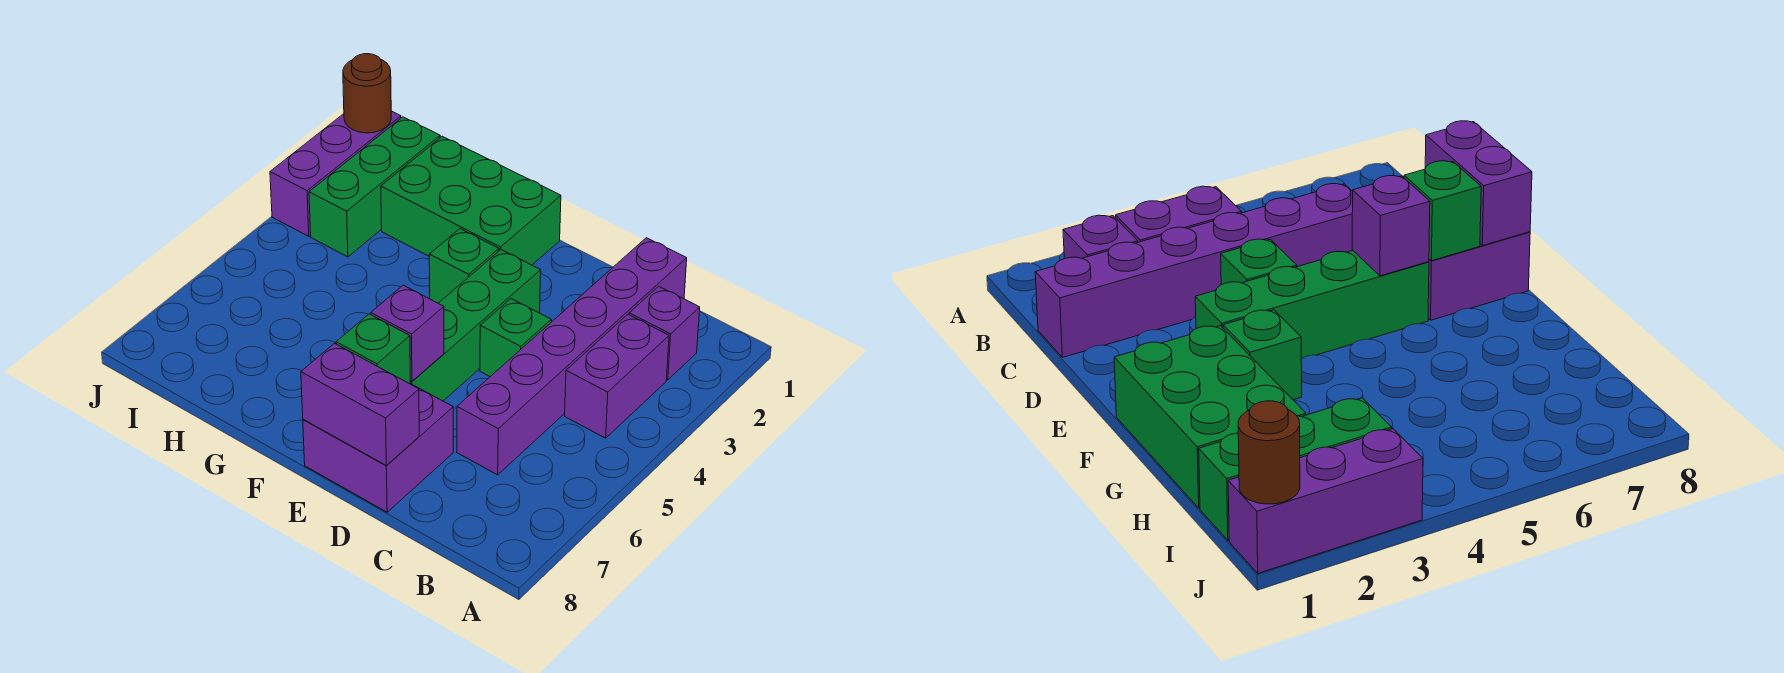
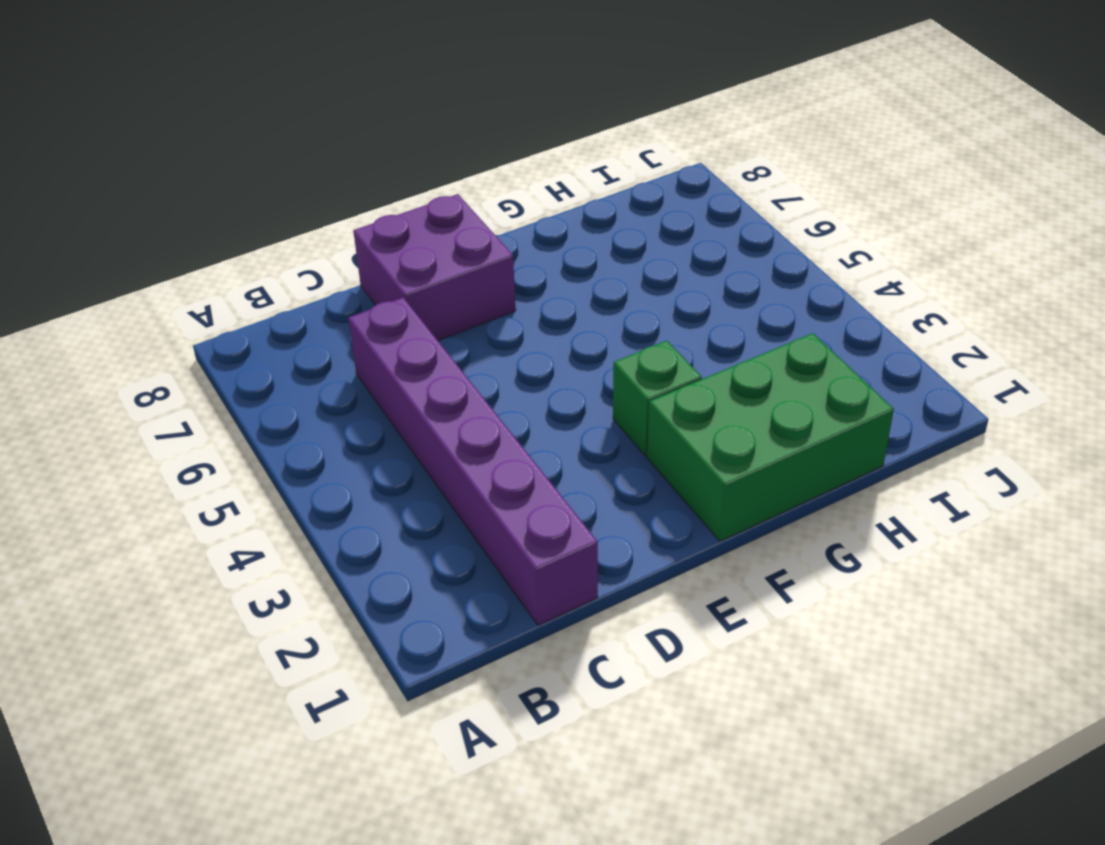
none -> purple brick B2 level 1
none -> purple brick B3:B4 level 1
none -> green brick D4 level 1

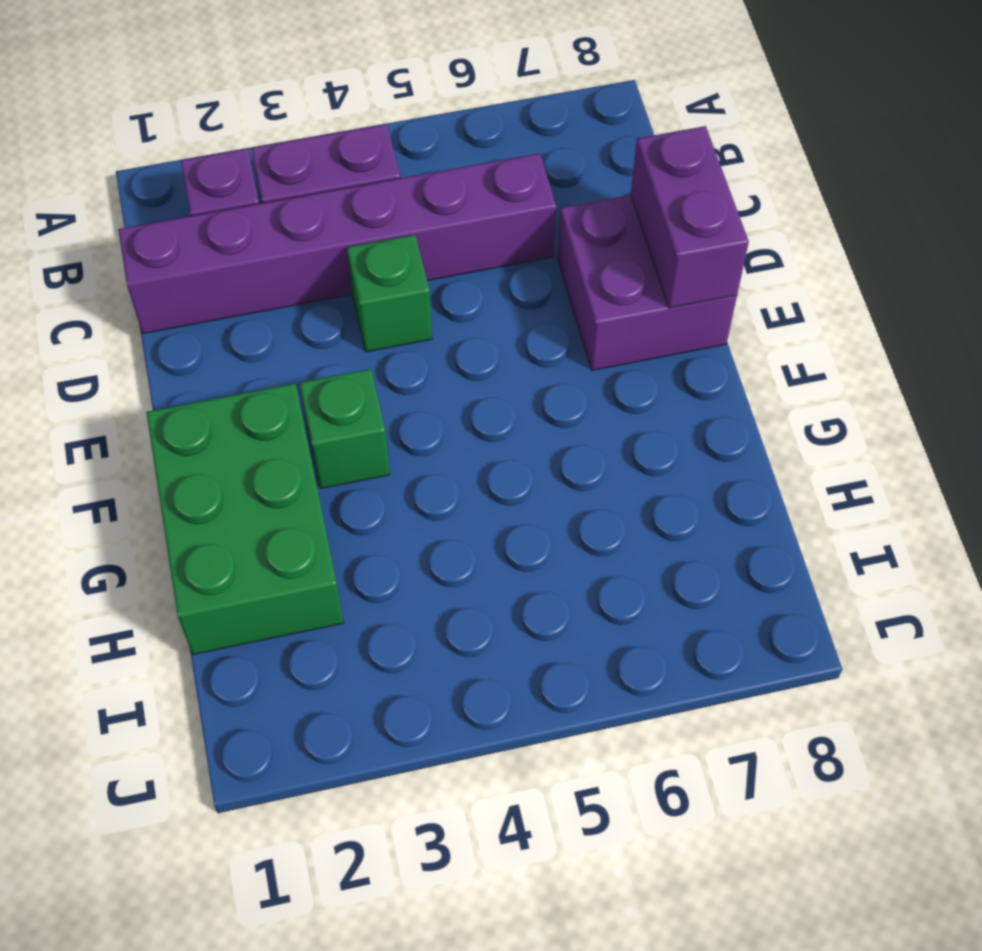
none -> green brick E3:E6 level 1
none -> green brick I1:I3 level 1
none -> purple brick J1:J3 level 1

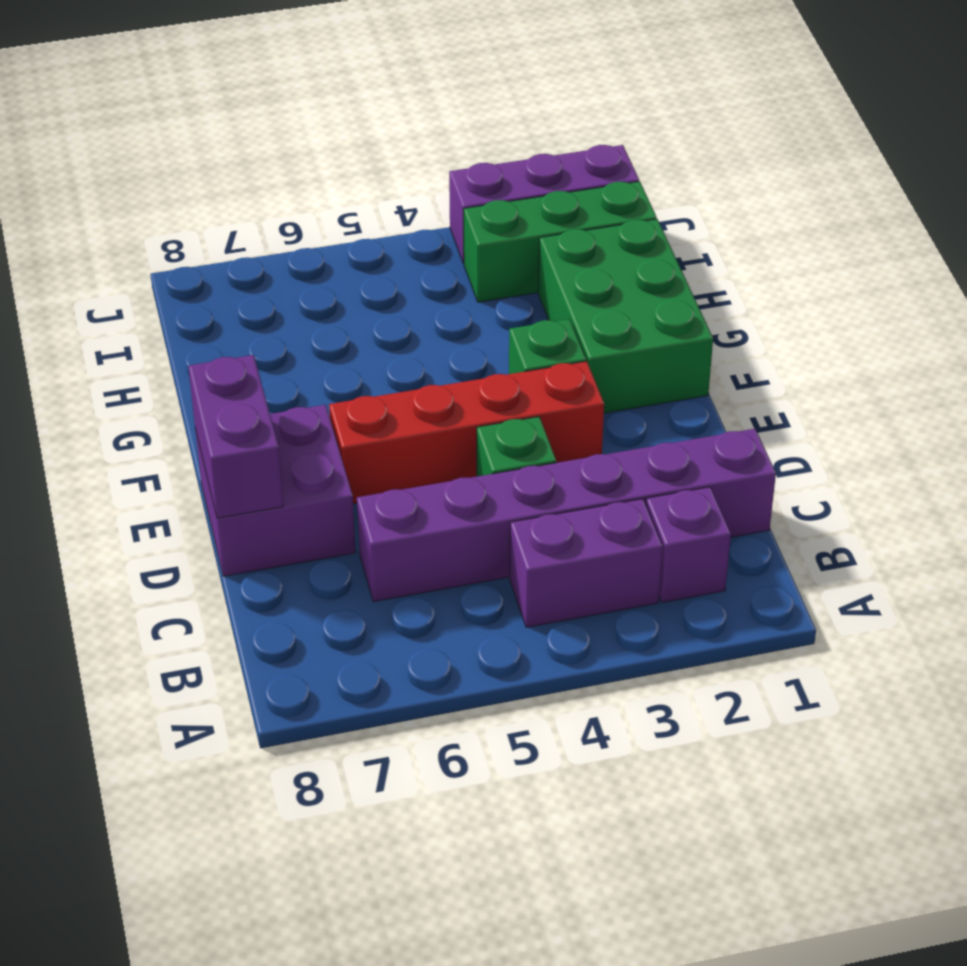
red brick E3:E6 level 1 -> green brick E3:E6 level 1
none -> purple brick E6 level 2
none -> green brick E7 level 2
none -> brown round brick J1 level 2

